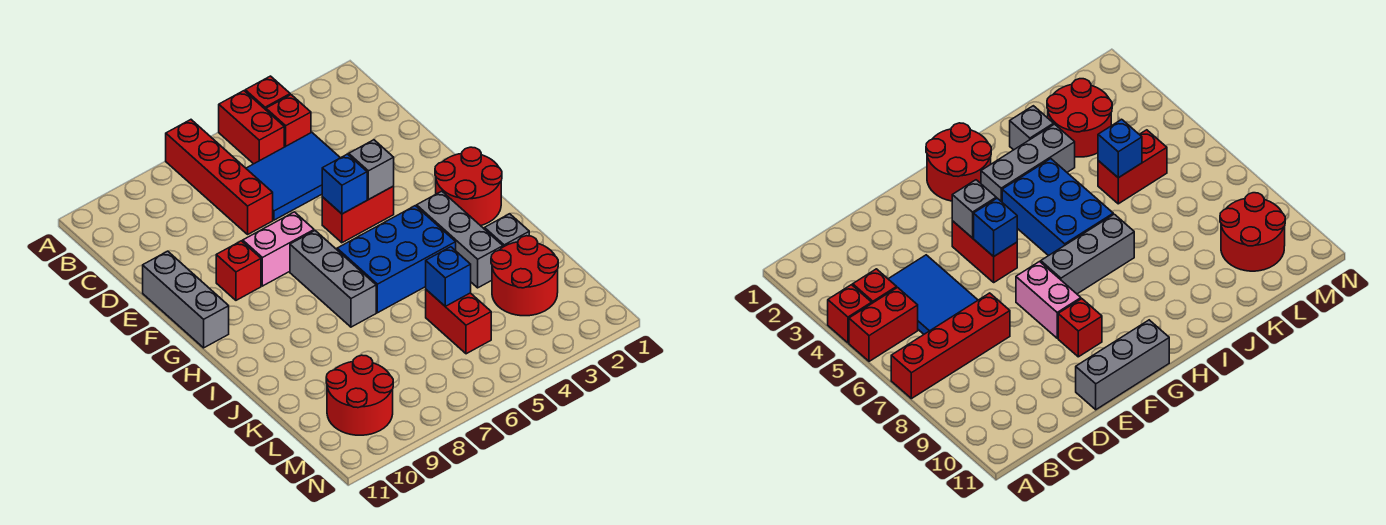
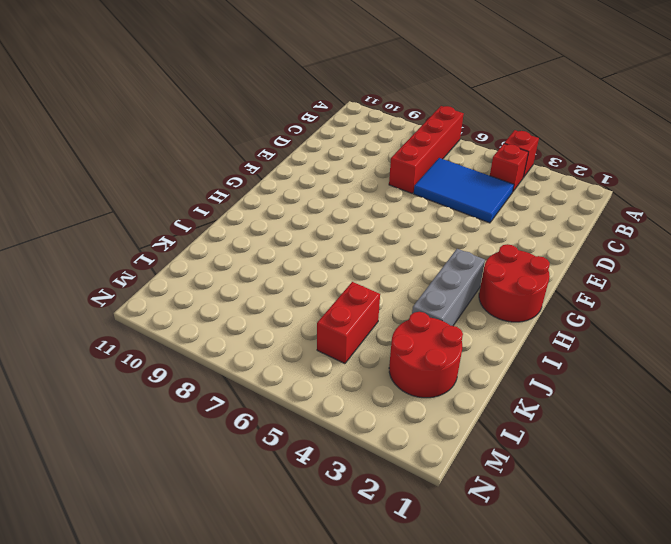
none -> red brick A5:B5 level 1
none -> grey brick E11:G11 level 1
none -> red brick F4:F5 level 1

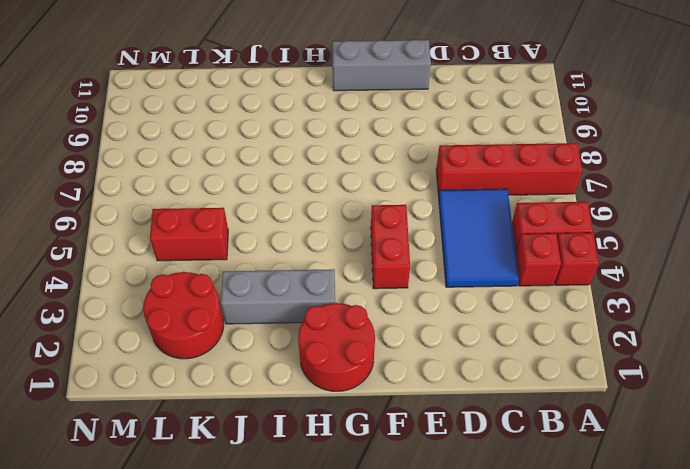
none -> pink brick F7:F8 level 1
none -> red brick F9 level 1
none -> grey brick G7:I7 level 1

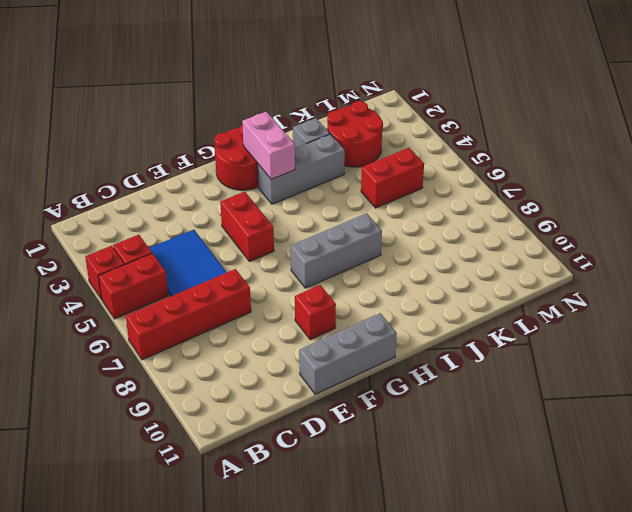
pink brick H2:H3 level 2 -> pink brick F7:F8 level 1
none -> blue brick H4:I6 level 1
none -> red round brick L9:M10 level 1
none -> grey brick F4 level 2

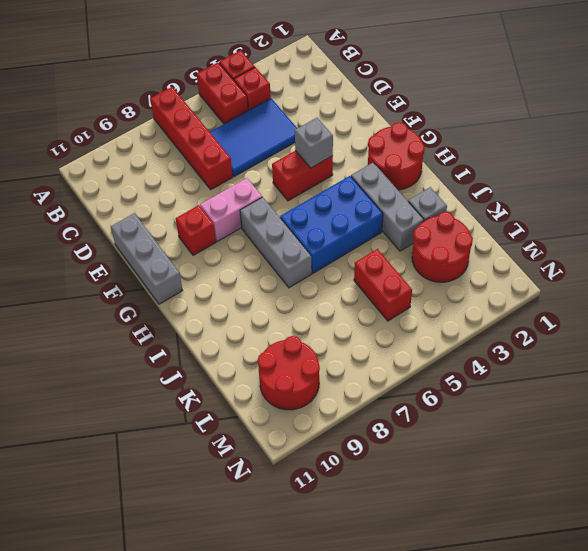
none -> blue brick F5 level 2
none -> blue brick K5 level 2

